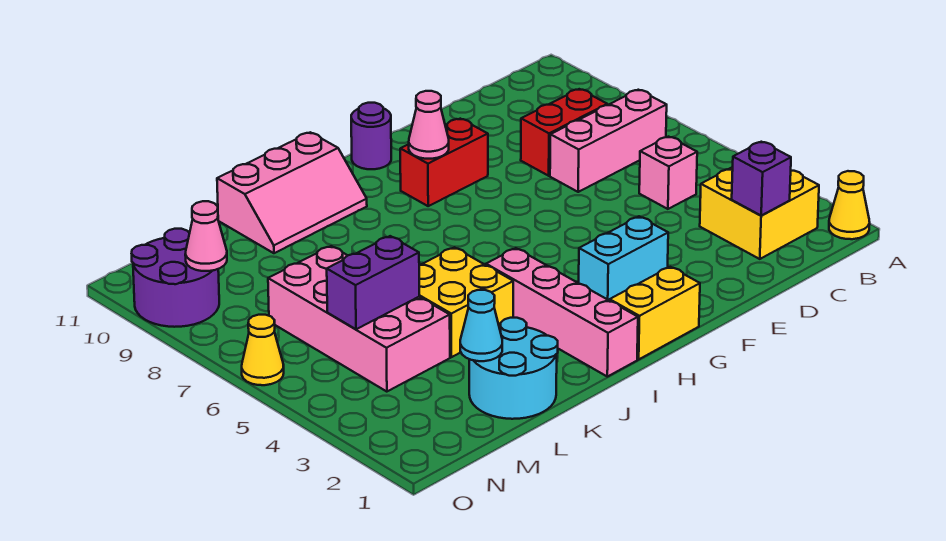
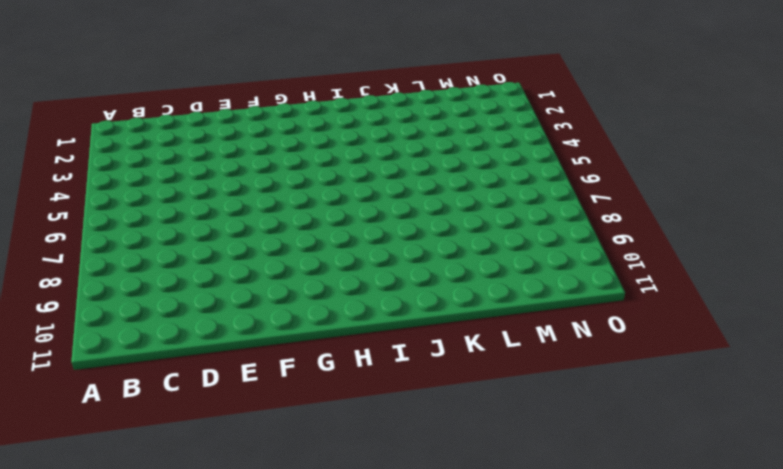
none -> yellow cone A1 level 1
none -> yellow brick B2:C3 level 1
none -> pink brick B7:D7 level 1

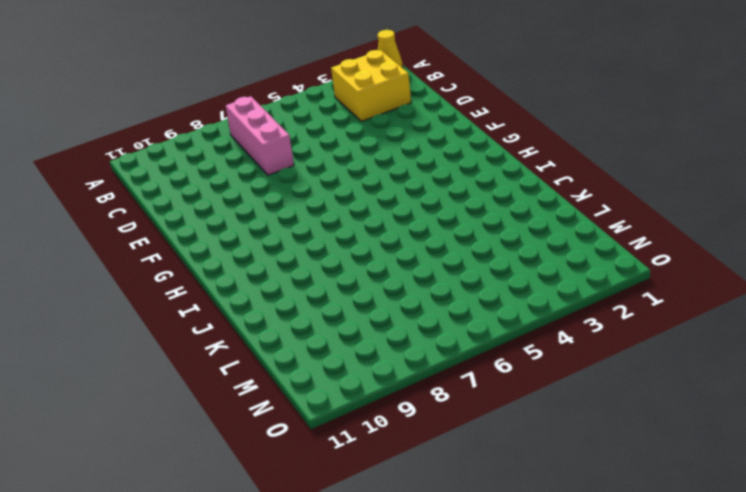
none -> pink brick C5 level 1
none -> red brick C8:D8 level 1
none -> cyan brick F3:G3 level 1

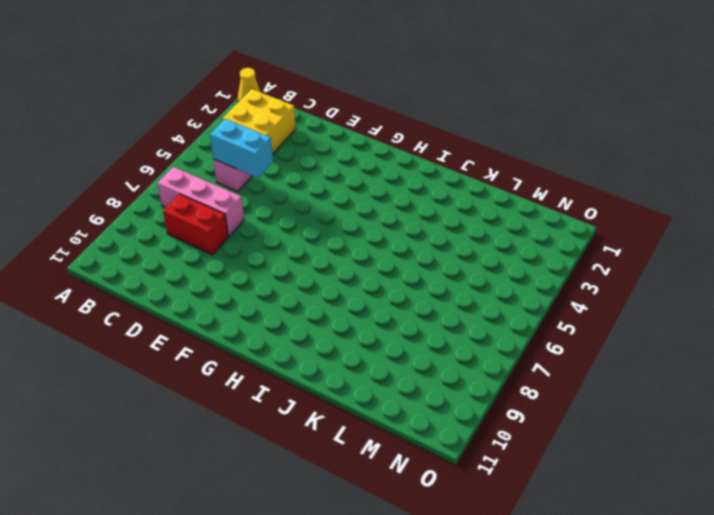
cyan brick C5:D5 level 2 -> cyan brick F3:G3 level 1
none -> red brick F9:G9 level 1
none -> yellow brick G1:H1 level 1
none -> purple round brick G11 level 1

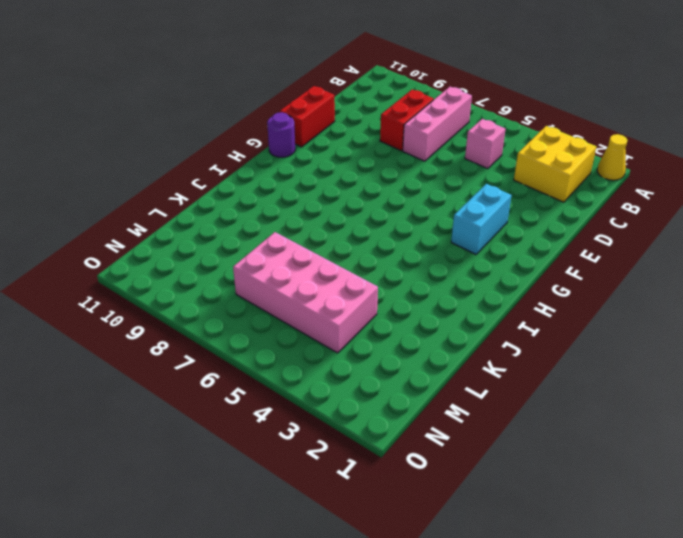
red brick E11:F11 level 1 -> red brick F9:G9 level 1
none -> yellow brick G1:H1 level 1
none -> pink brick I1:I4 level 1
none -> pink slope I10:K11 level 1 top 11

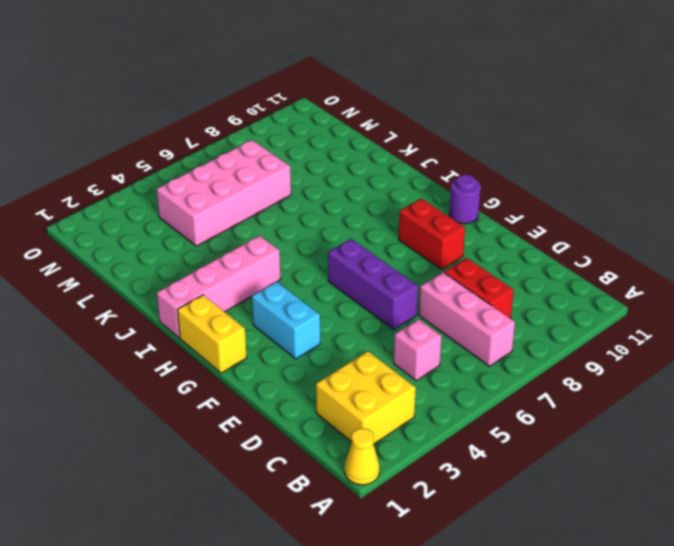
purple brick E6:G6 level 1 -> none
none -> pink slope I10:K11 level 1 top 11
none -> yellow brick J4:K5 level 1
none -> cyan round brick K1:L2 level 1

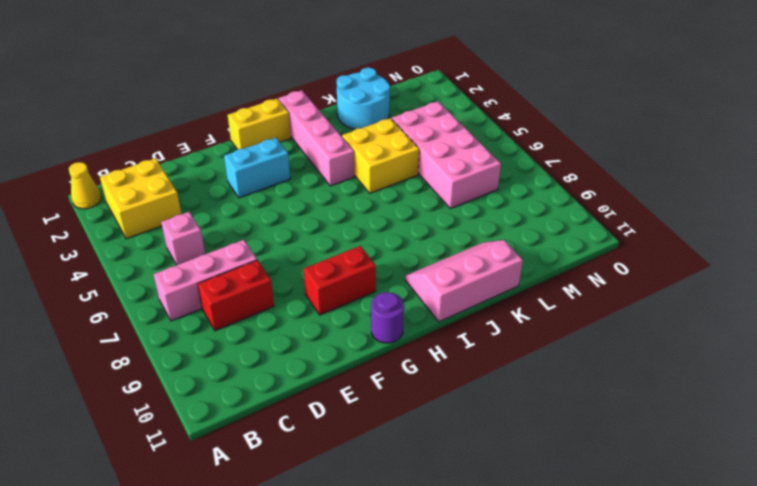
none -> purple round brick N9:O10 level 1
none -> yellow cone O6 level 1
none -> purple brick C2 level 2

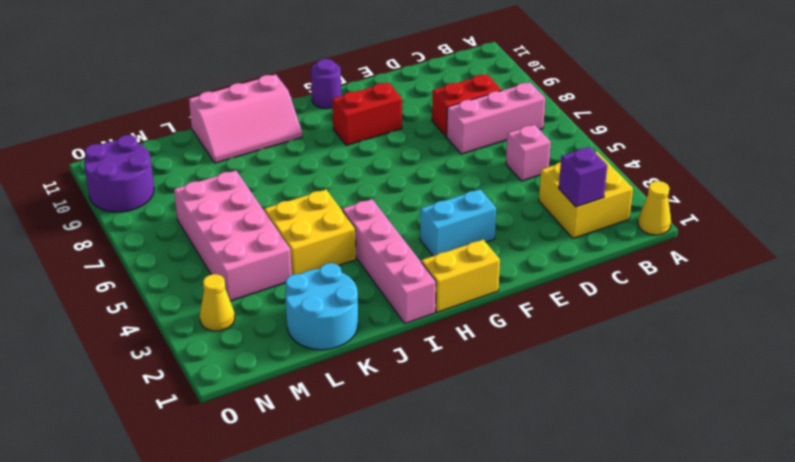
yellow cone N3 level 1 -> yellow cone O6 level 1
none -> pink cone G9 level 2
none -> cyan cone L2 level 2
none -> purple brick L5:M5 level 2

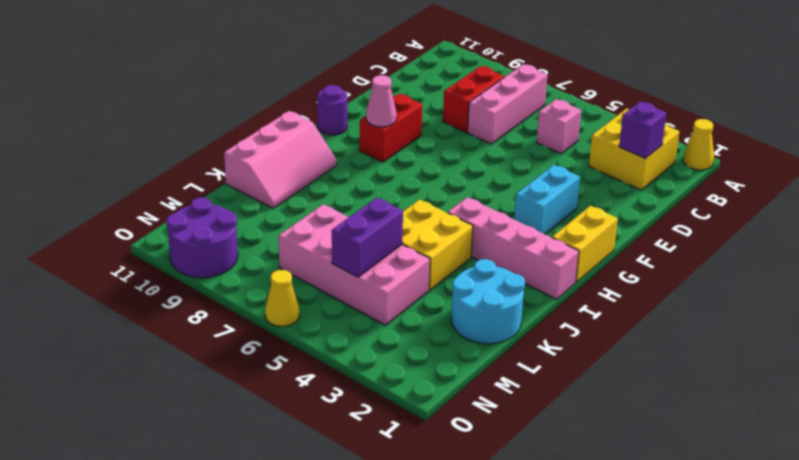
none -> cyan cone L2 level 2
none -> pink cone N9 level 2

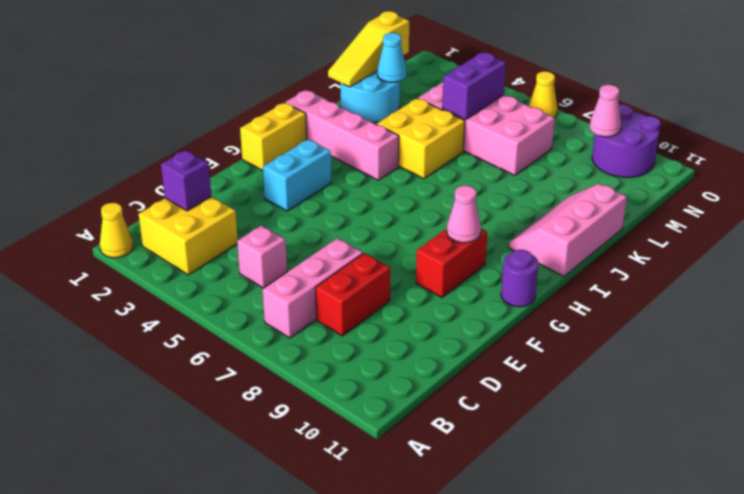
yellow slope K1:M1 level 2 top M -> none

